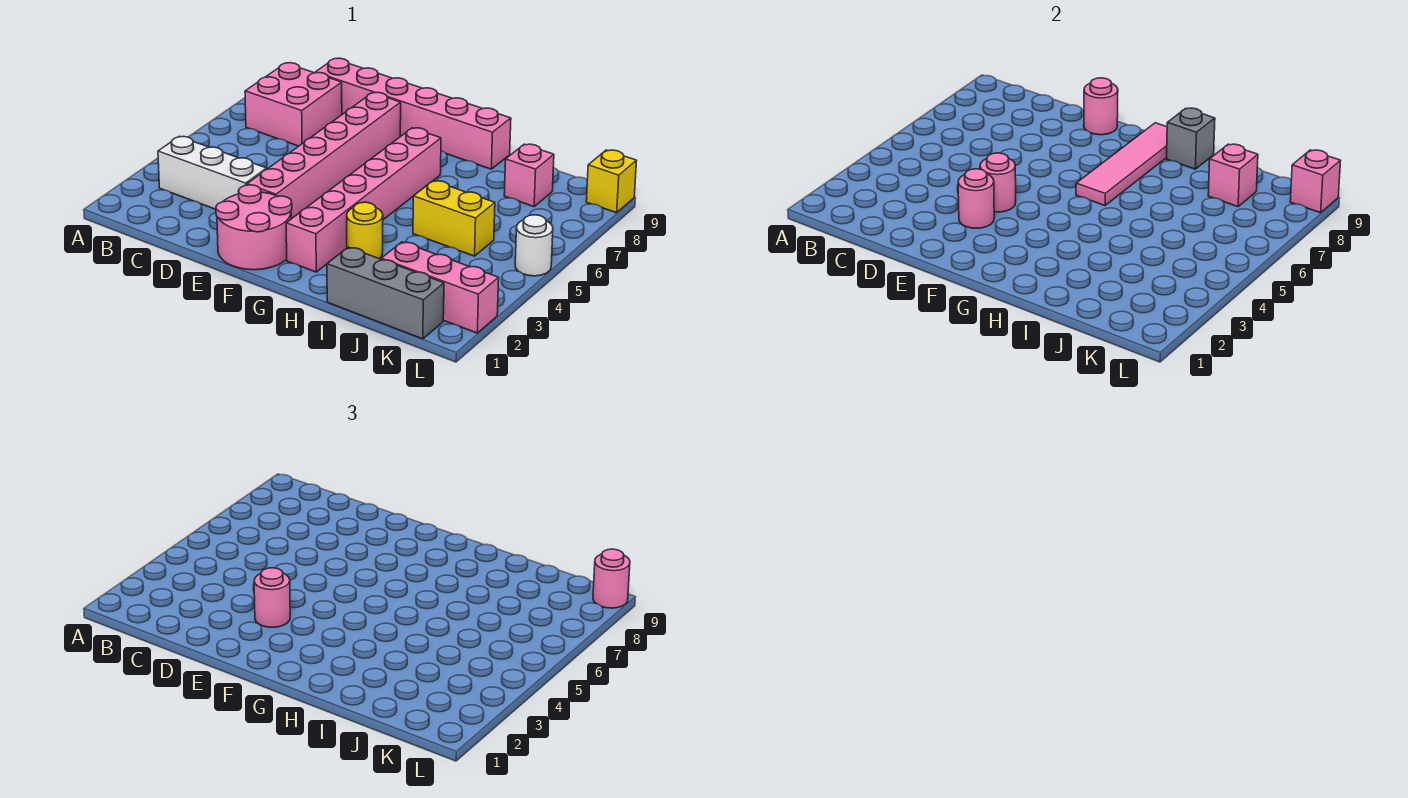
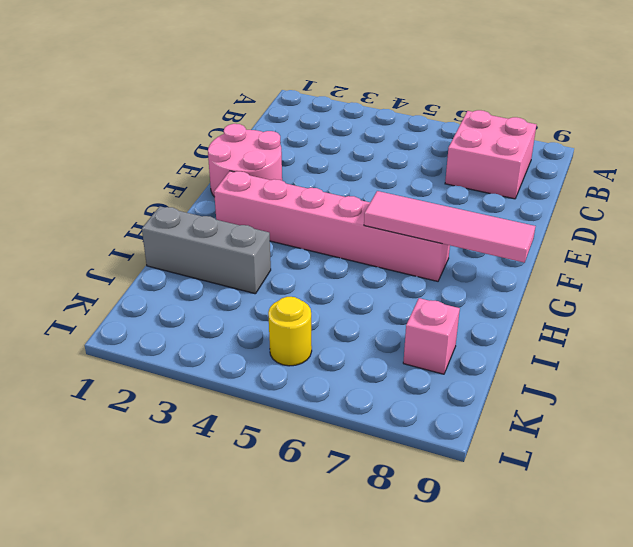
grey brick I1:I3 level 1 -> grey brick I1:K1 level 1
yellow round brick K5 level 1 -> yellow round brick H3 level 1
none -> white brick B3:D3 level 1
none -> pink brick C9:H9 level 1
none -> pink brick E3:E8 level 1

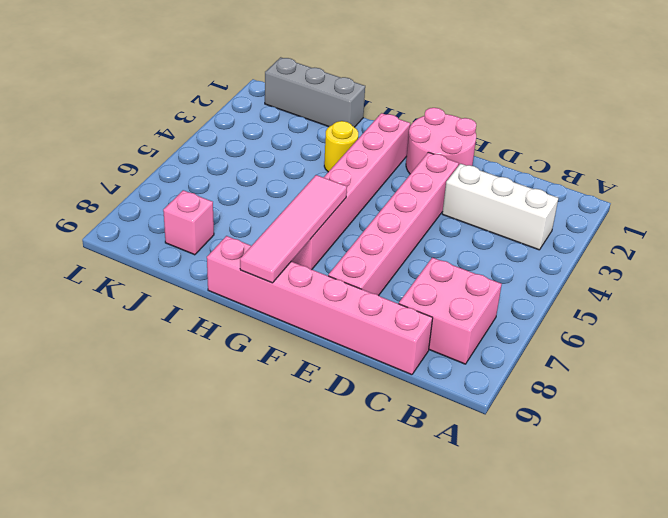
none -> yellow brick I5:J5 level 1
none -> pink brick J2:L2 level 1
none -> white round brick L5 level 1

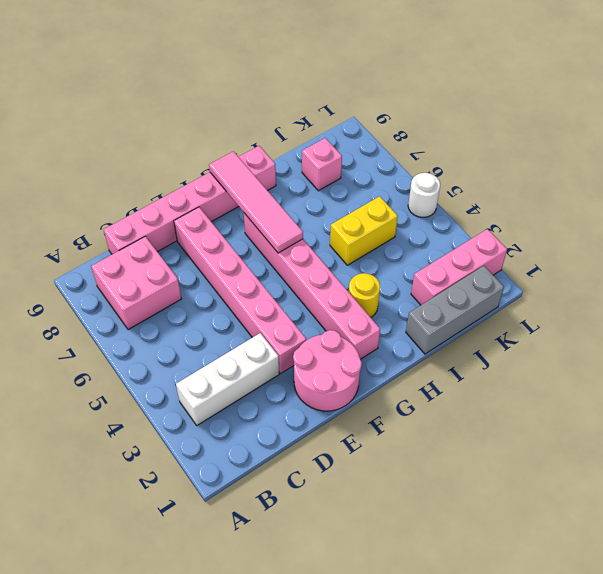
none -> yellow brick L9 level 1
none -> pink round brick E3 level 2
none -> pink round brick E4 level 2

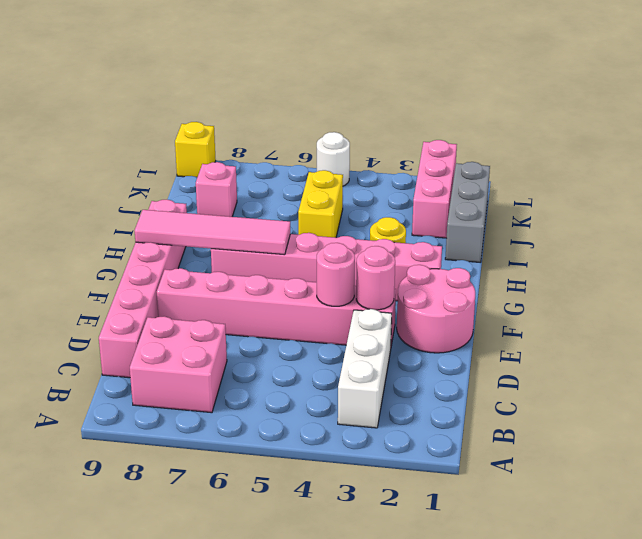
none -> pink round brick E9 level 2
none -> grey brick H9 level 2
none -> pink brick J8 level 2

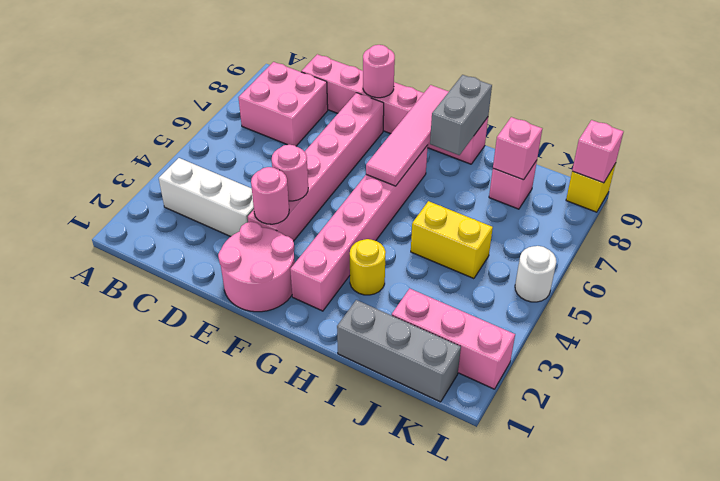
grey brick H8:H9 level 2 -> grey brick H9 level 2
none -> pink round brick E3 level 3
none -> pink round brick L9 level 3

